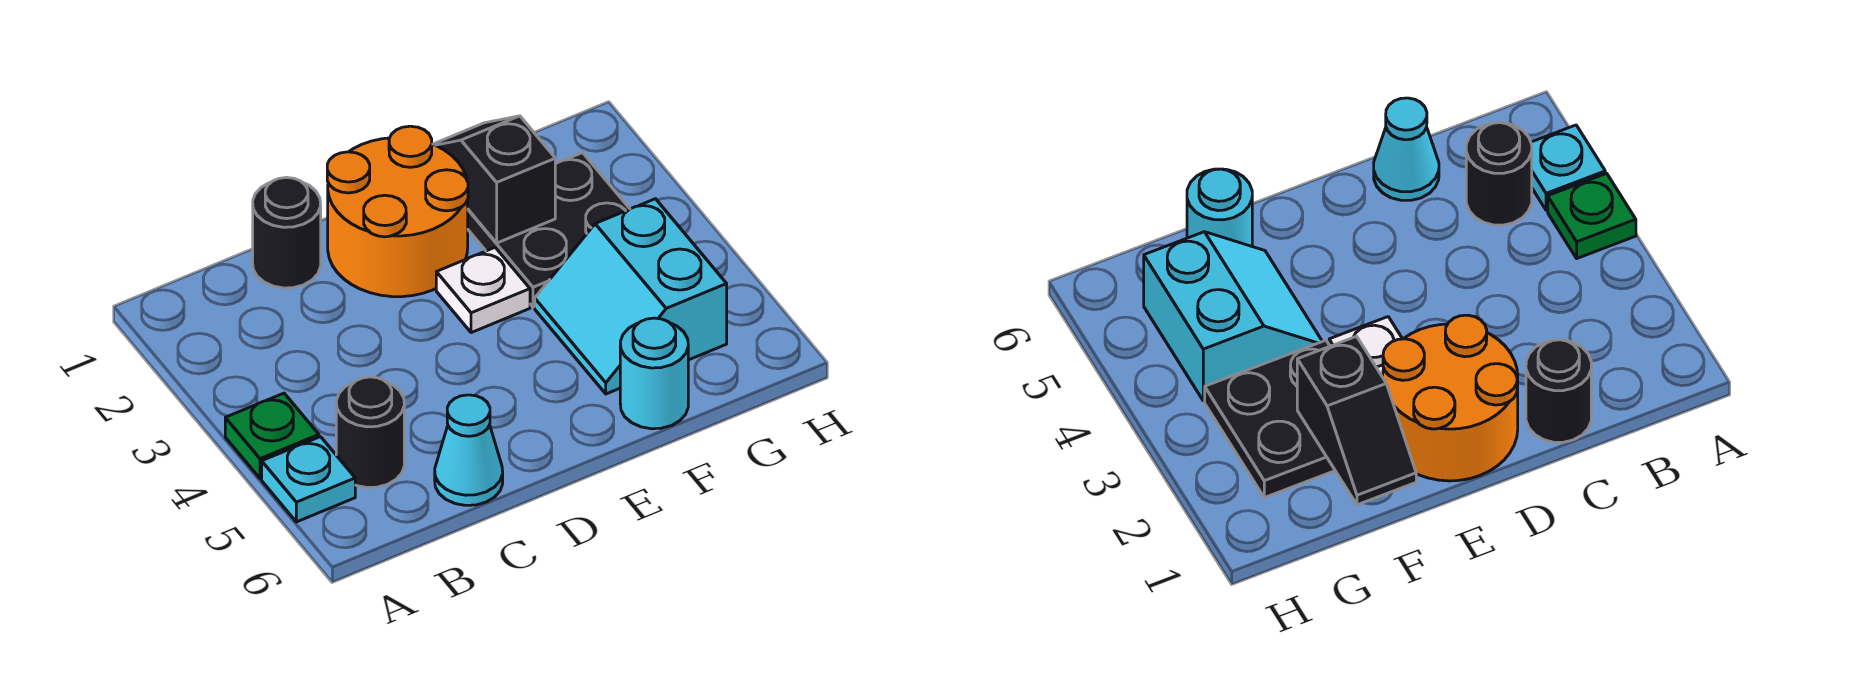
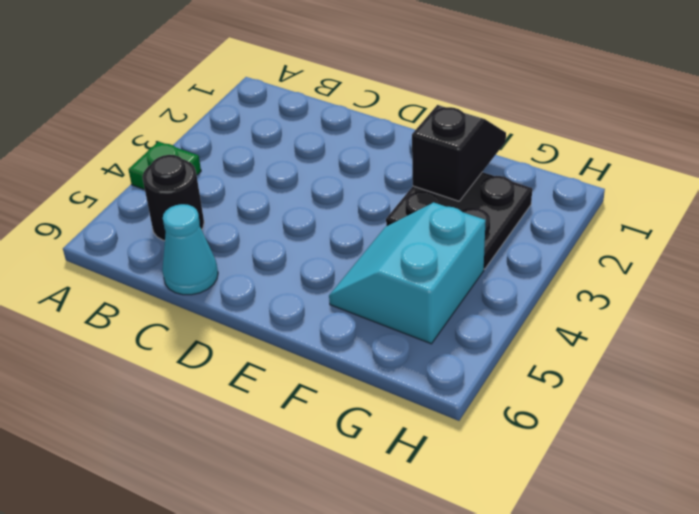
none -> cyan plate A5 level 1
none -> black round brick C1 level 1

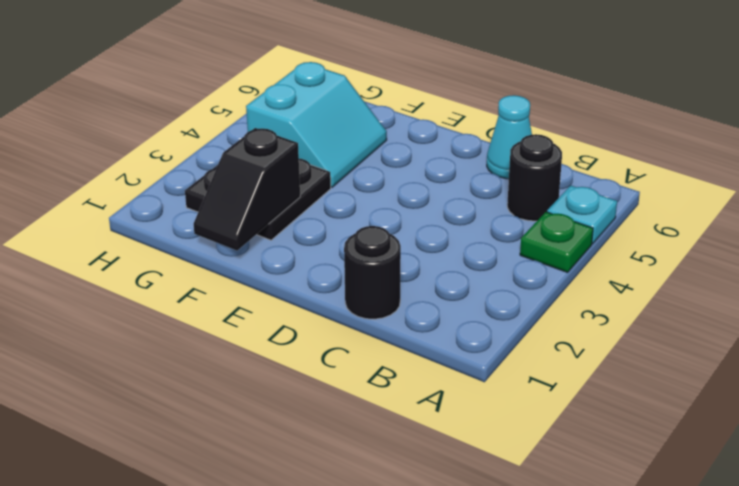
none -> orange round brick D1:E2 level 1
none -> white plate E3 level 1

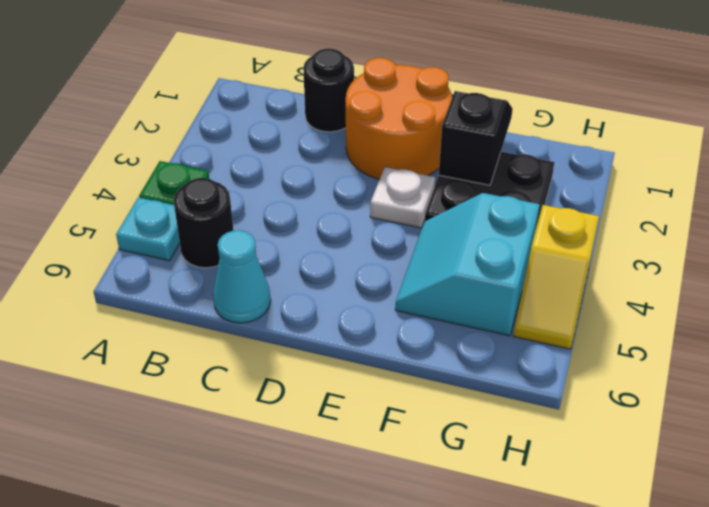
yellow slope H4:H5 level 1 top 4 -> none
none -> cyan round brick F6 level 1

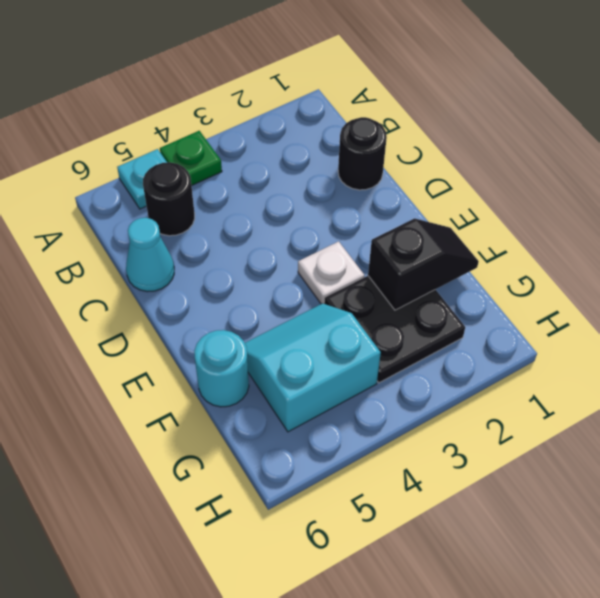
none -> orange round brick D1:E2 level 1

